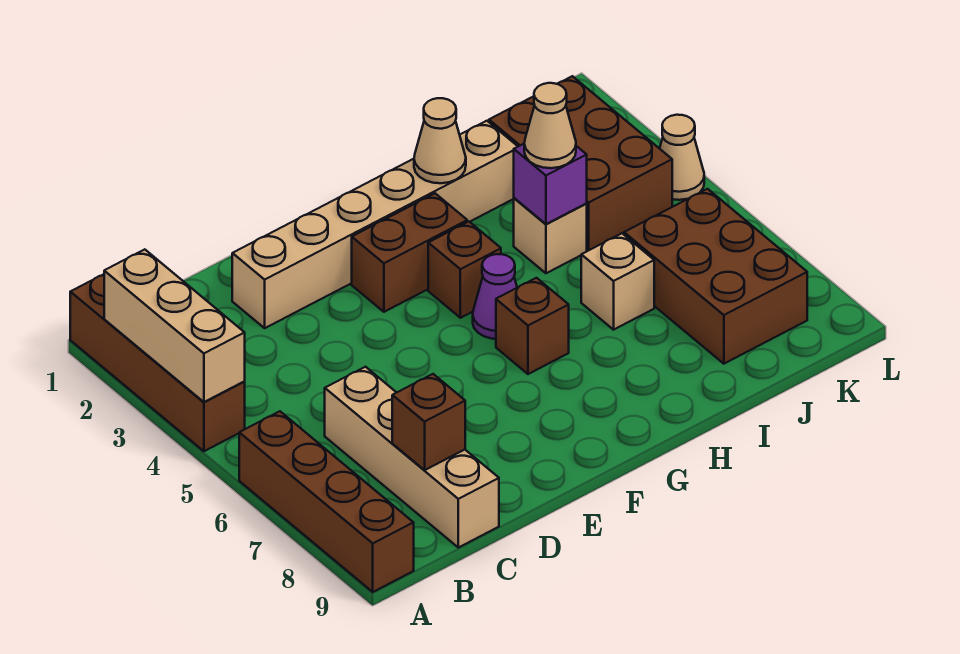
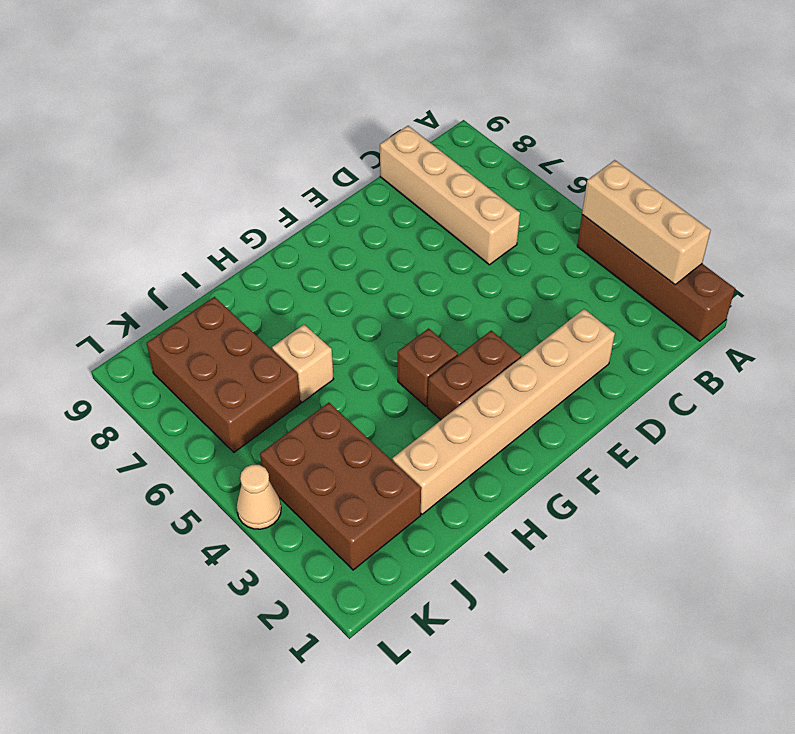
none -> brown brick A6:A9 level 1
none -> purple cone G5 level 1
none -> brown brick G6 level 1

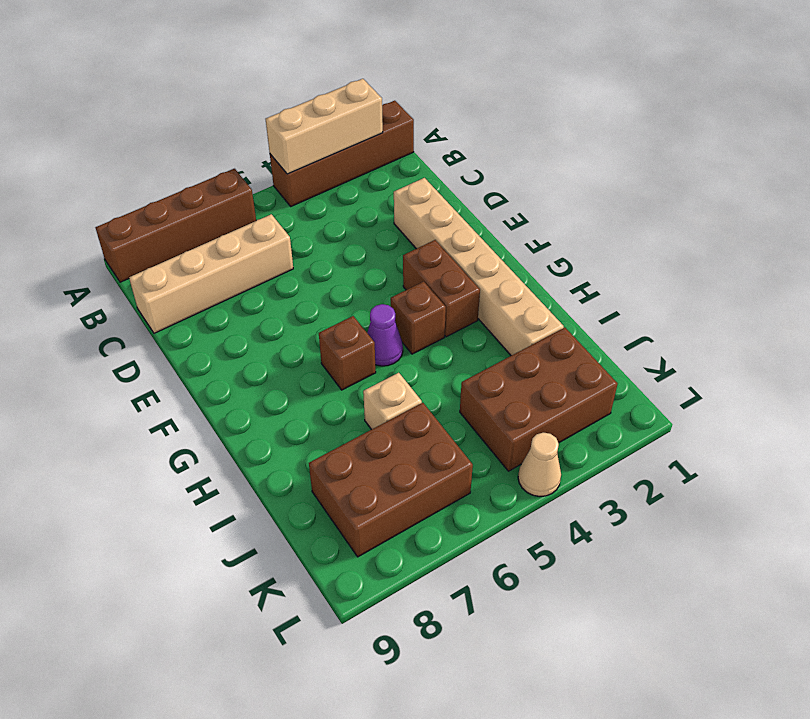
none -> tan brick I4 level 1
none -> brown brick C8 level 2
none -> tan cone H2 level 2

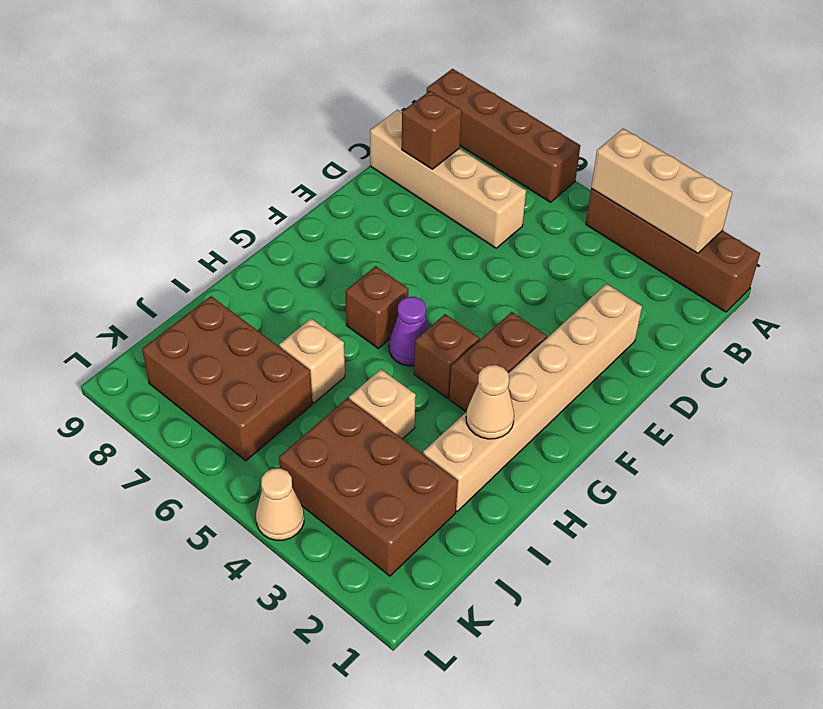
none -> purple brick I4 level 2
none -> tan cone I4 level 3

